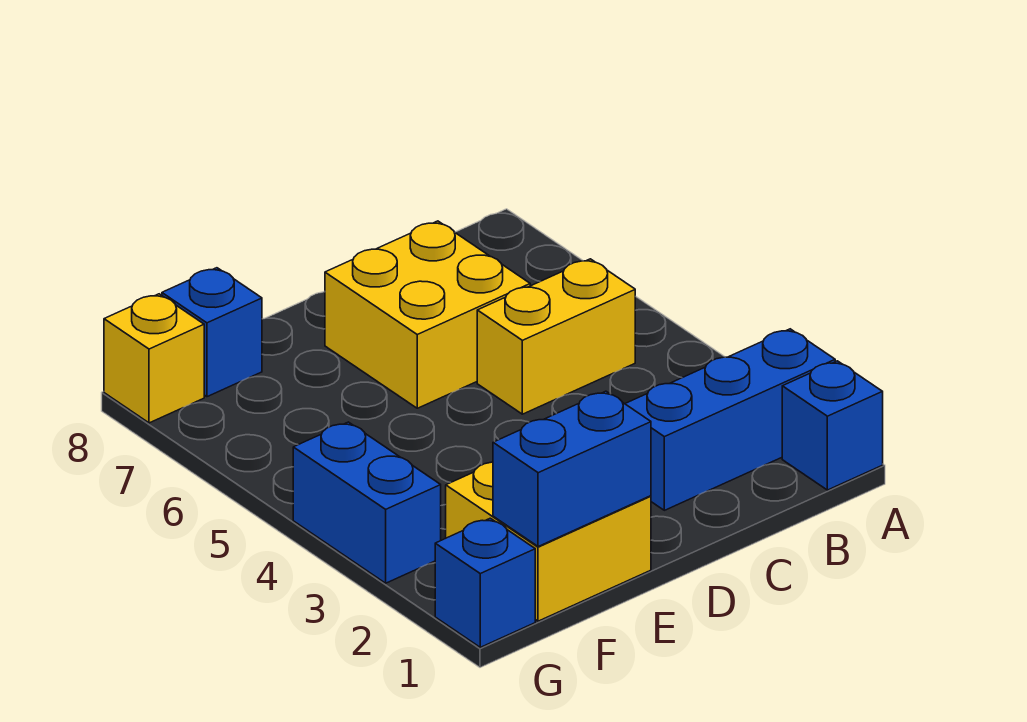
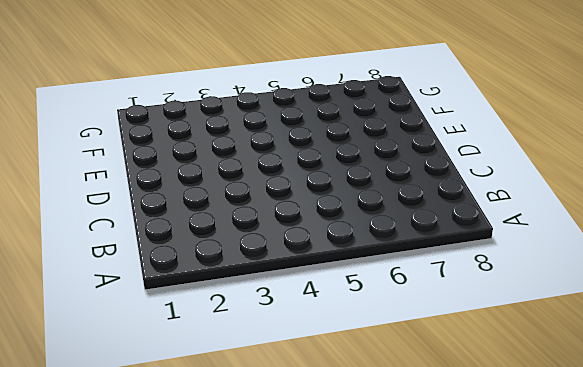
none -> blue brick A1 level 1
none -> blue brick A2:C2 level 1

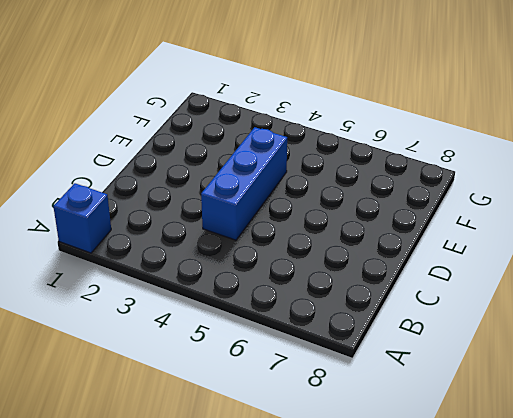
blue brick C4:E4 level 1 -> blue brick A2:C2 level 1
none -> yellow brick B5:C5 level 1
none -> yellow brick C6:D7 level 1

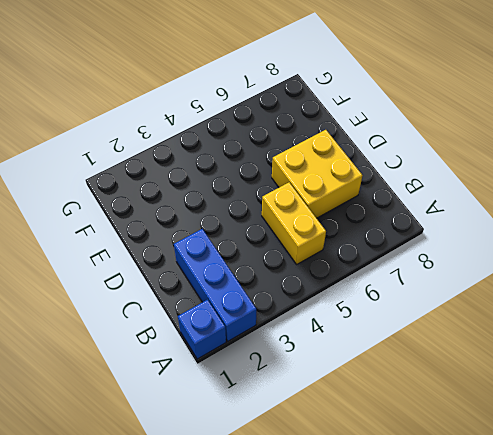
none -> yellow brick E1:F2 level 1
none -> blue brick F8 level 1

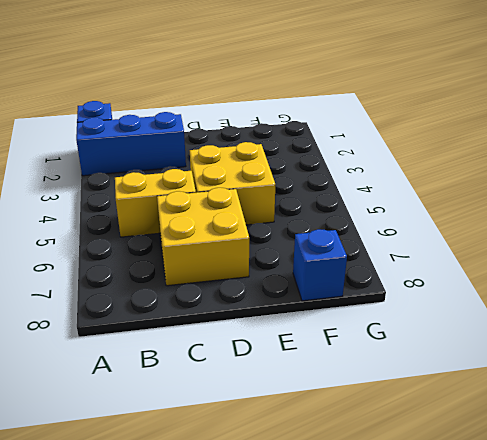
yellow brick D4:E5 level 1 -> yellow brick E1:F2 level 1
none -> blue brick G1 level 1
none -> blue brick G3:G4 level 1

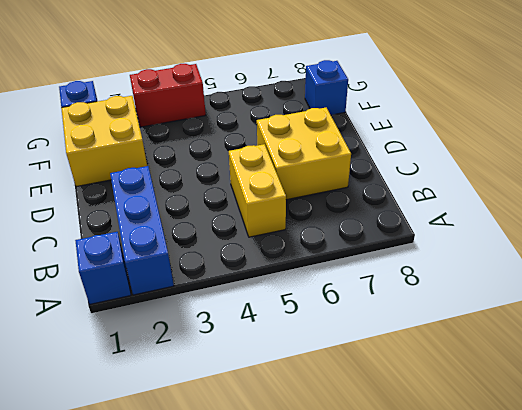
red brick G3:G4 level 1 -> blue brick G3:G4 level 1
none -> yellow brick G8 level 1
none -> blue brick E1:F1 level 2

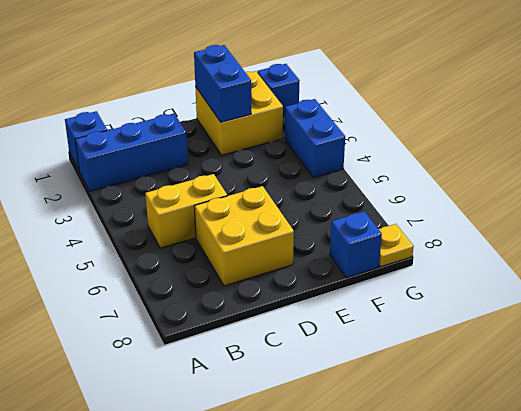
blue brick E1:E2 level 2 -> blue brick E1:F1 level 2
yellow plate G8 level 1 -> yellow brick G8 level 1

